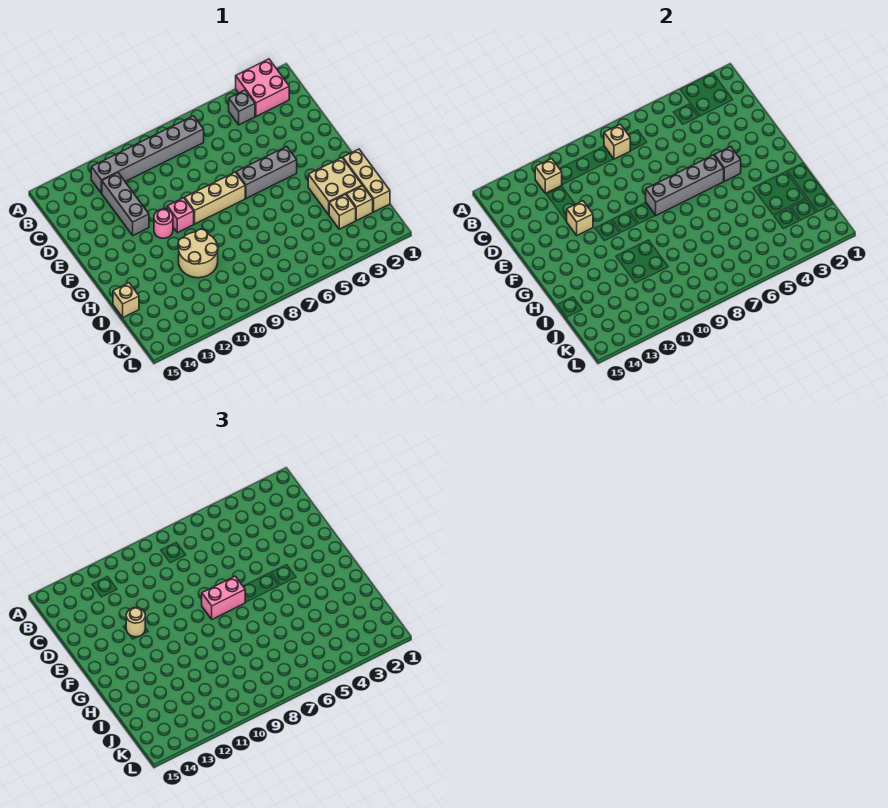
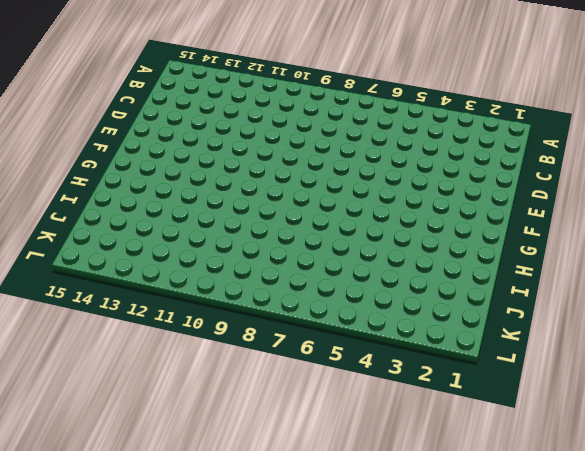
none -> pink brick A2:B3 level 1
none -> grey brick B4 level 1
none -> grey brick B7:B12 level 1

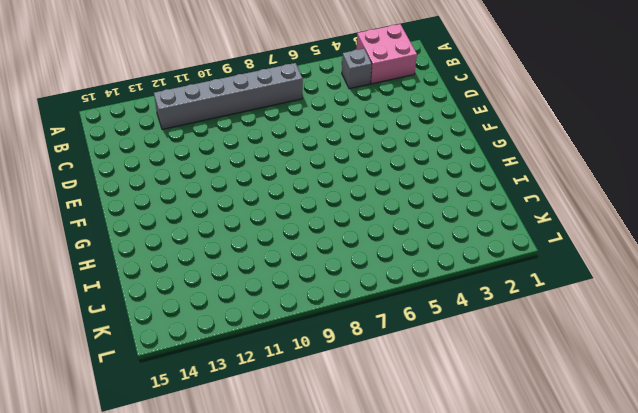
none -> grey brick C12:E12 level 1
none -> grey brick F4:F6 level 1
none -> tan brick F7:F9 level 1

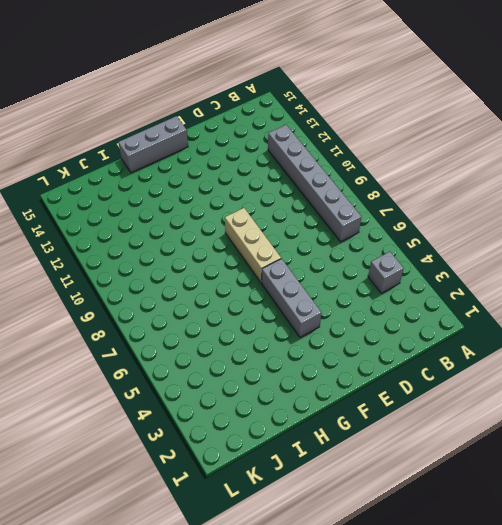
grey brick F15:H15 level 1 -> grey brick C12:E12 level 1
none -> pink brick A2:B3 level 1
none -> pink brick F10 level 1
none -> pink round brick F11 level 1

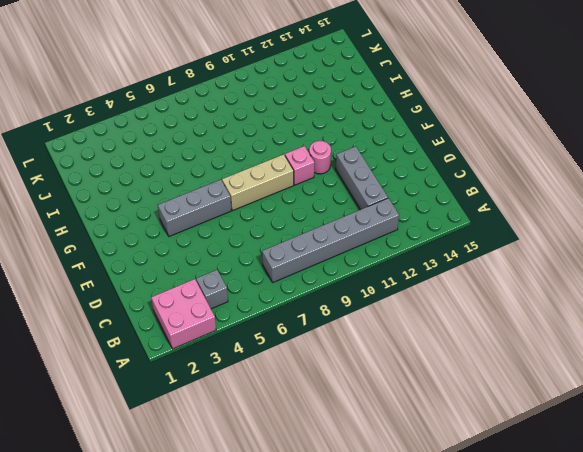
none -> tan brick H1:J1 level 1
none -> tan brick H2:I3 level 1
none -> tan round brick H10:I11 level 1

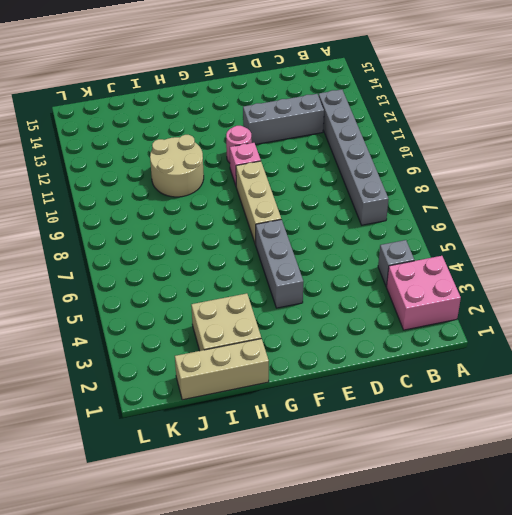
none -> tan brick I15 level 1
none -> tan brick J2 level 1
none -> tan brick J3 level 1

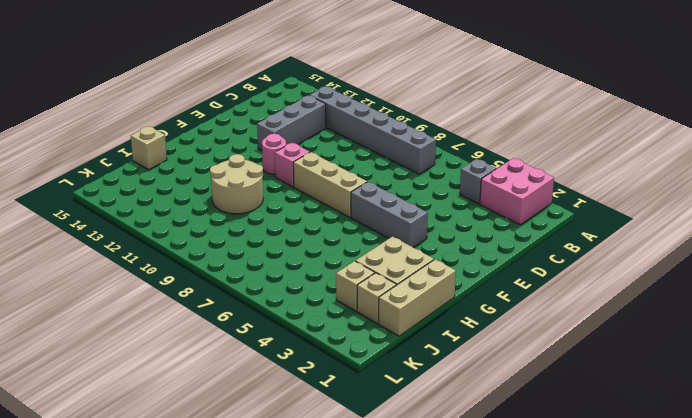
none -> tan brick B8 level 2
none -> tan brick B12 level 2
none -> tan brick E12 level 2

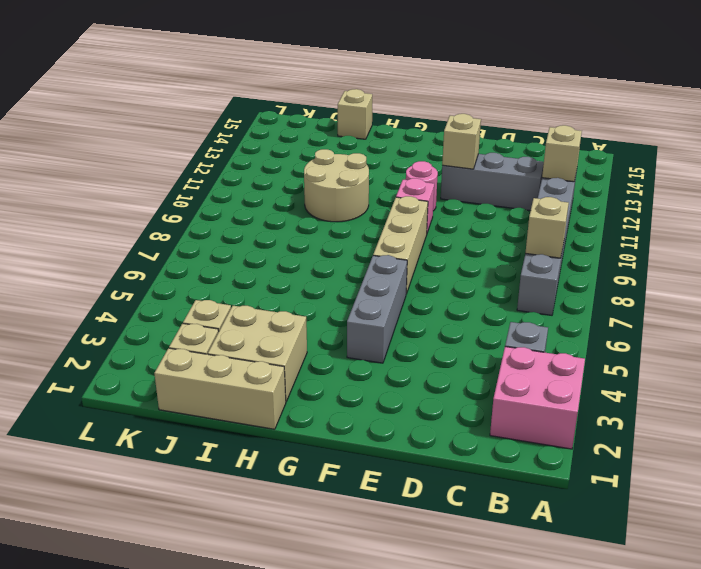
none -> grey brick F4 level 2
none -> grey brick F5:F8 level 2
none -> tan round brick E12 level 3

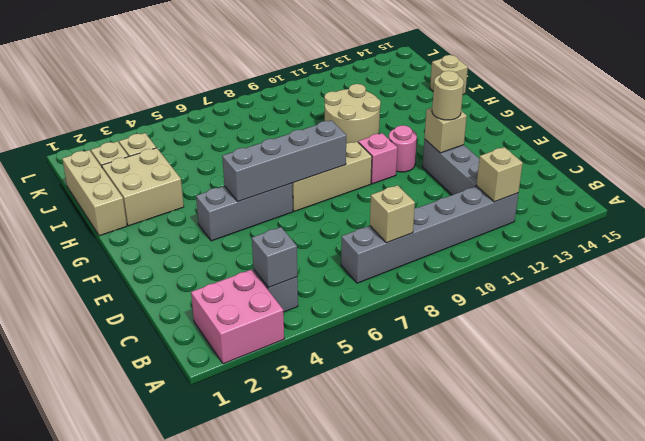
grey brick B4 level 2 -> grey brick F4 level 2
none -> pink brick F7:F8 level 3

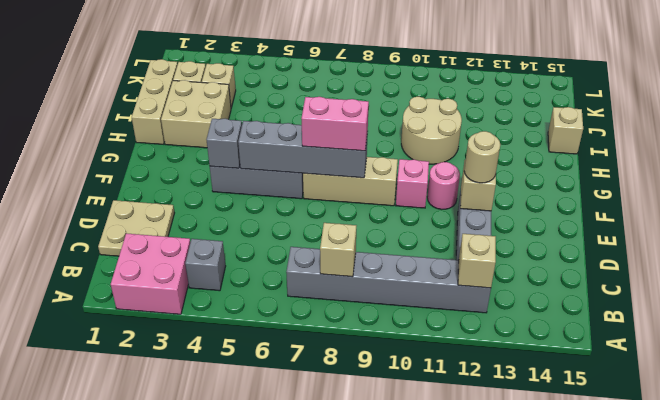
tan plate C1:D2 level 1 -> none

